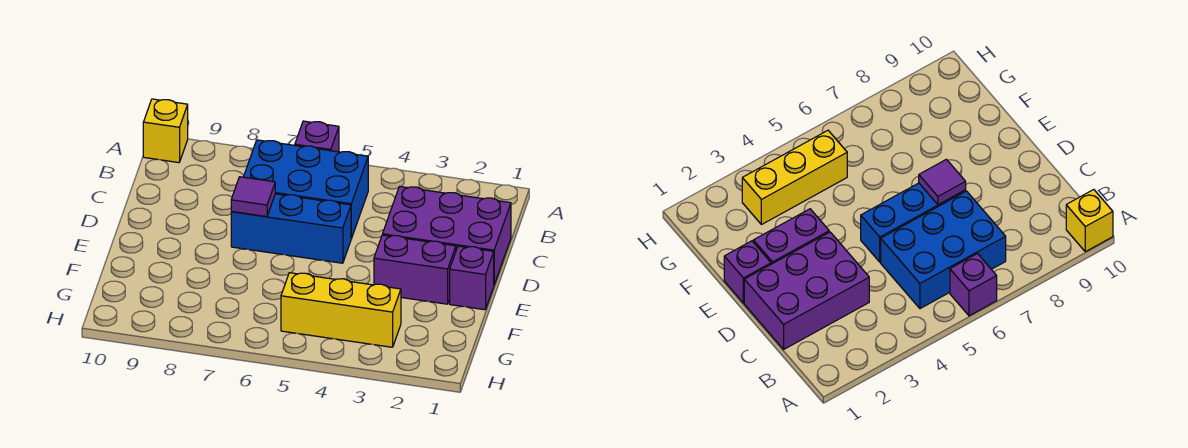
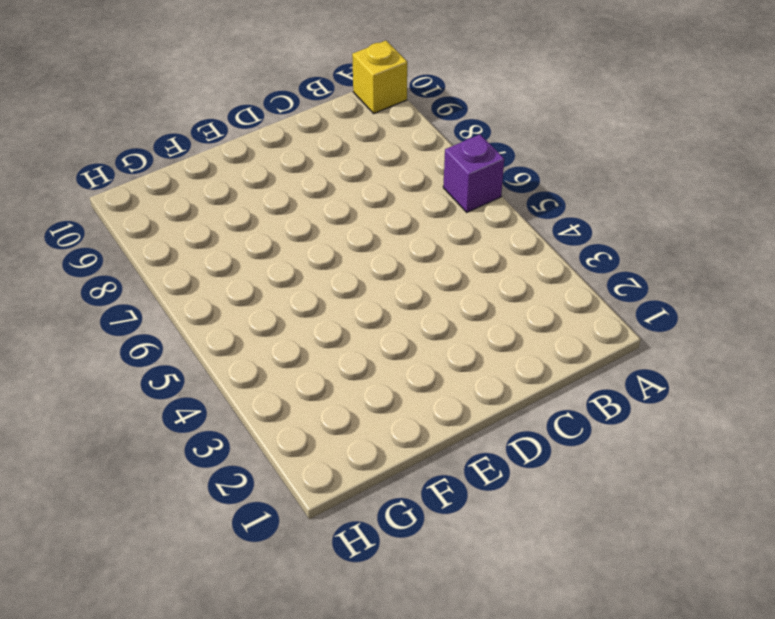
none -> blue brick B5:C7 level 1
none -> purple brick C1:D3 level 1

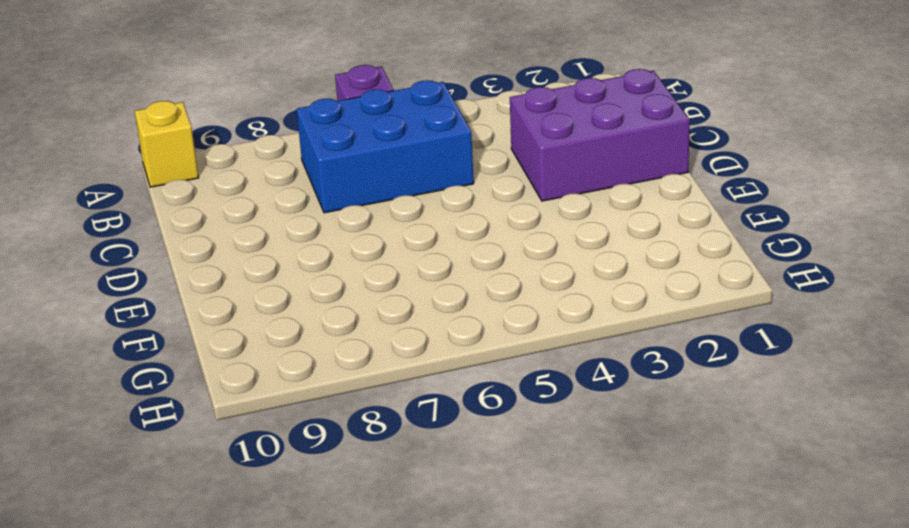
none -> blue brick D5:D7 level 1
none -> purple brick E1 level 1

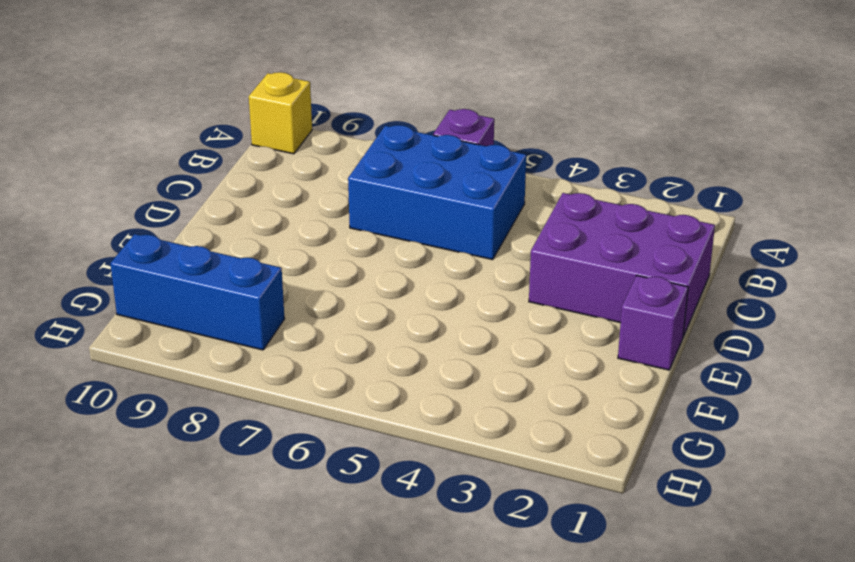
blue brick G8:G10 level 1 -> blue brick D5:D7 level 1
none -> purple brick E2:E3 level 1
none -> yellow brick G3:G5 level 1

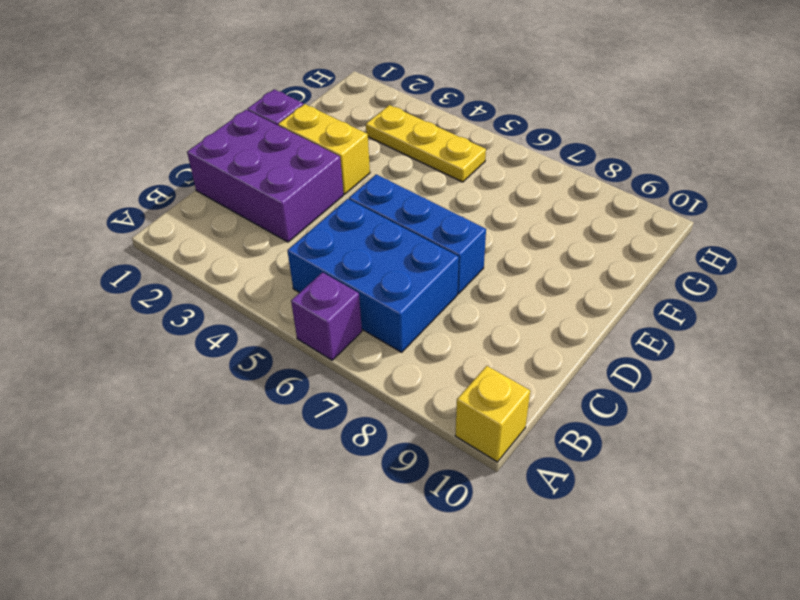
yellow brick E2:E3 level 1 -> purple brick E2:E3 level 1
yellow plate G3:G5 level 1 -> yellow brick G3:G5 level 1
none -> purple tile D7 level 2

